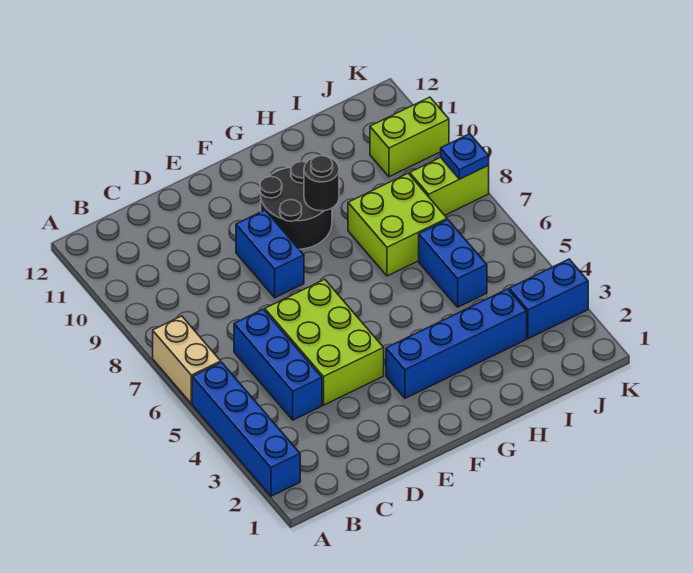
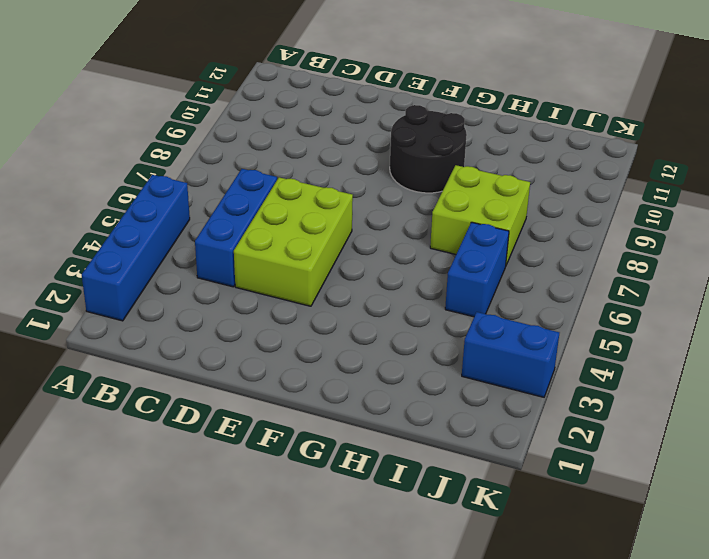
none -> tan brick A6:A7 level 1
none -> blue brick E8:E9 level 1
none -> blue brick F3:I3 level 1

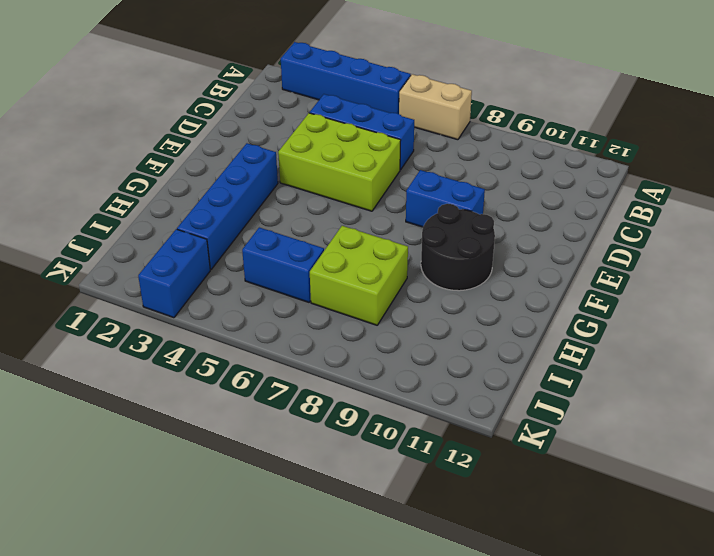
none -> lime brick J8:K8 level 1
none -> lime brick J10:K10 level 1
none -> black round brick G9 level 2

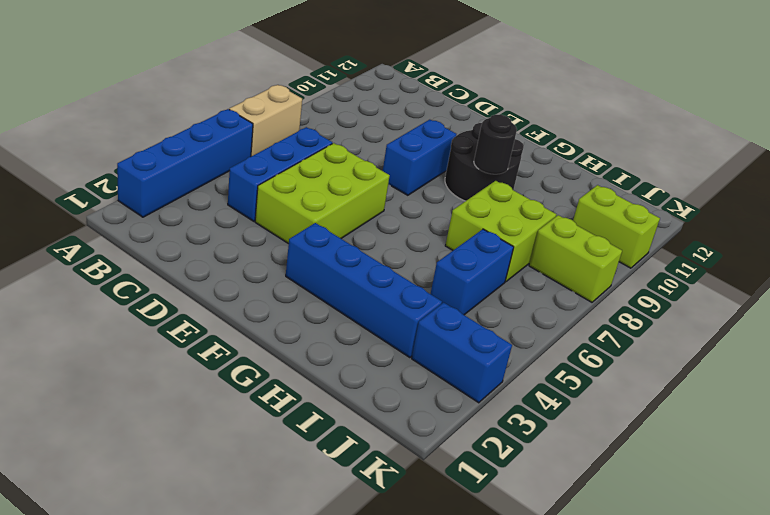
none -> blue plate K8 level 2

